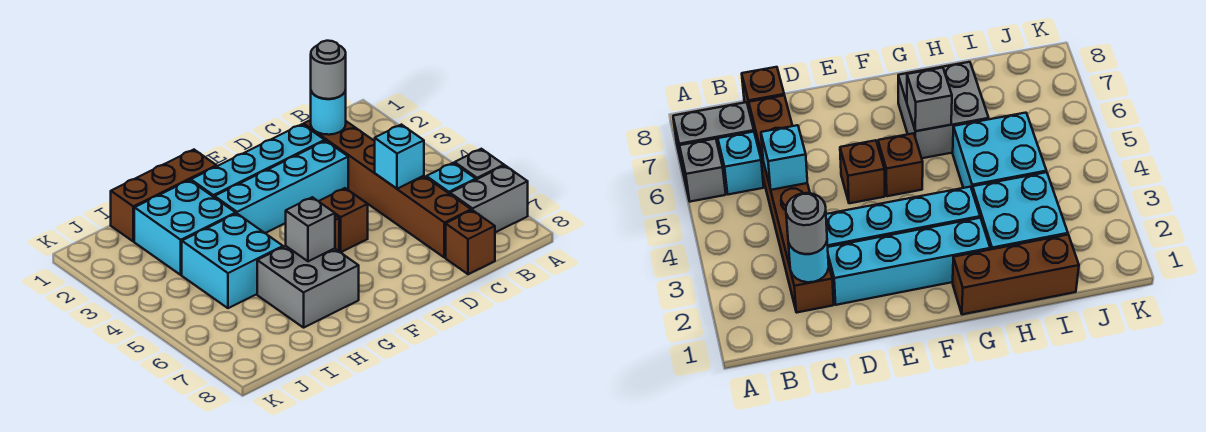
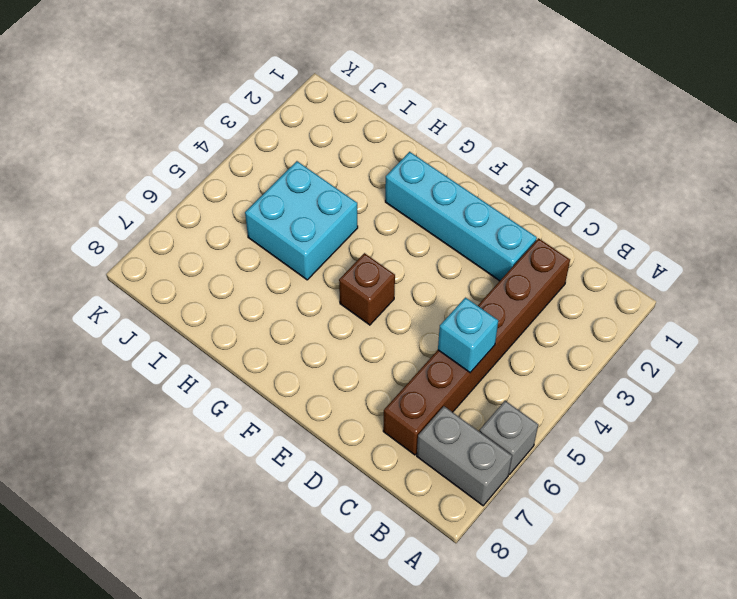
none -> cyan brick B6 level 1
none -> brown brick C8 level 1
none -> cyan brick D3:G3 level 1

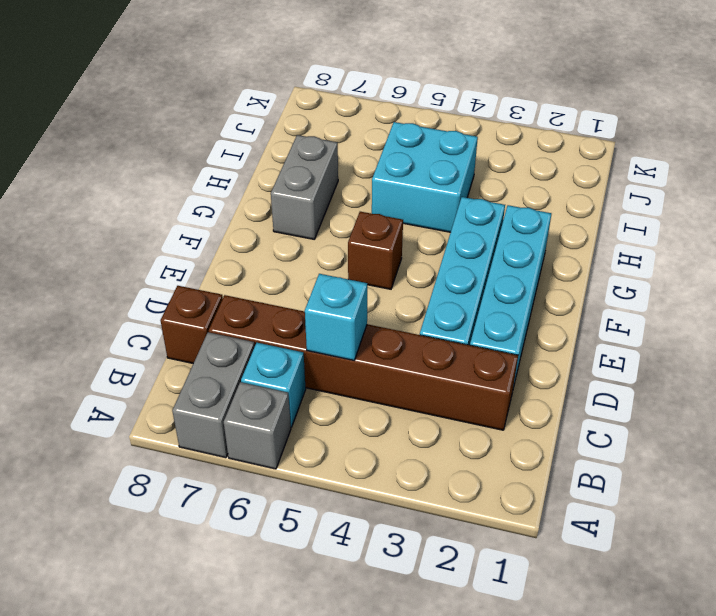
grey brick G7:H7 level 1 -> grey brick G6:H7 level 1
none -> brown brick E5 level 1
none -> brown brick G1:I1 level 1
none -> cyan brick H2:I3 level 1

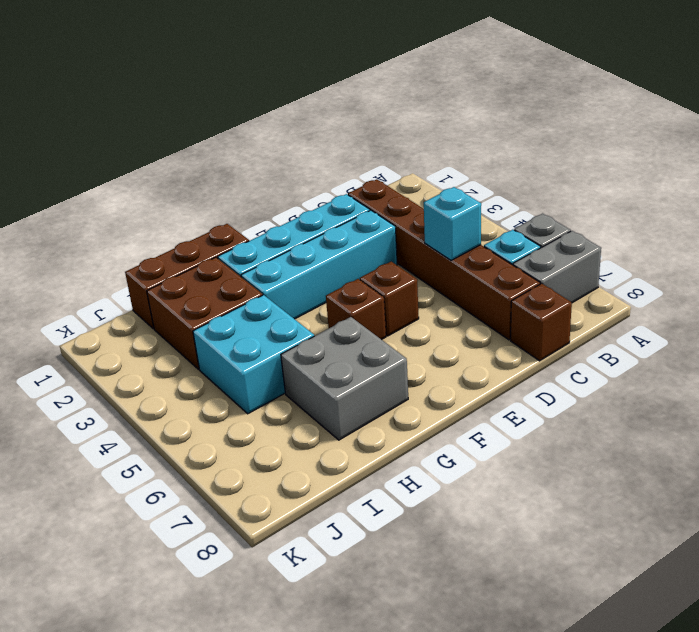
brown brick H2:I3 level 1 -> cyan brick H2:I3 level 1
none -> cyan round brick C2 level 2
none -> grey brick G6 level 2
none -> grey round brick C2 level 3

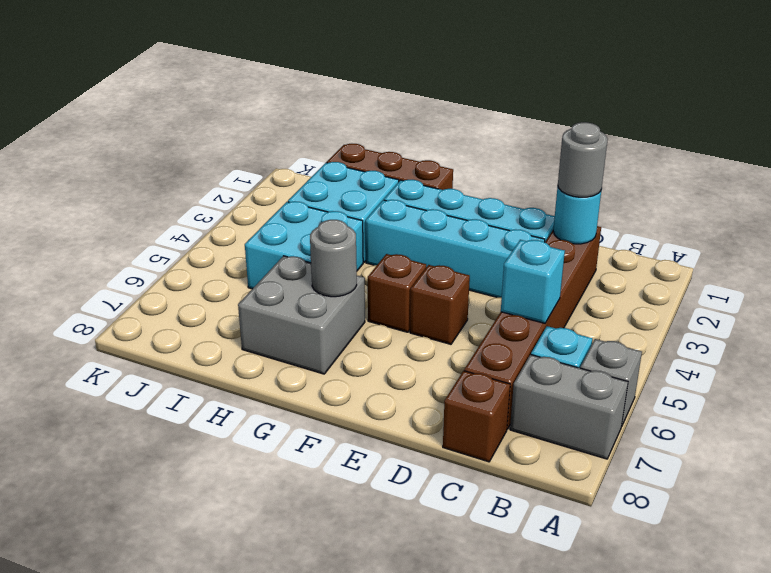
grey round brick G6 level 2 -> grey brick G6 level 2

